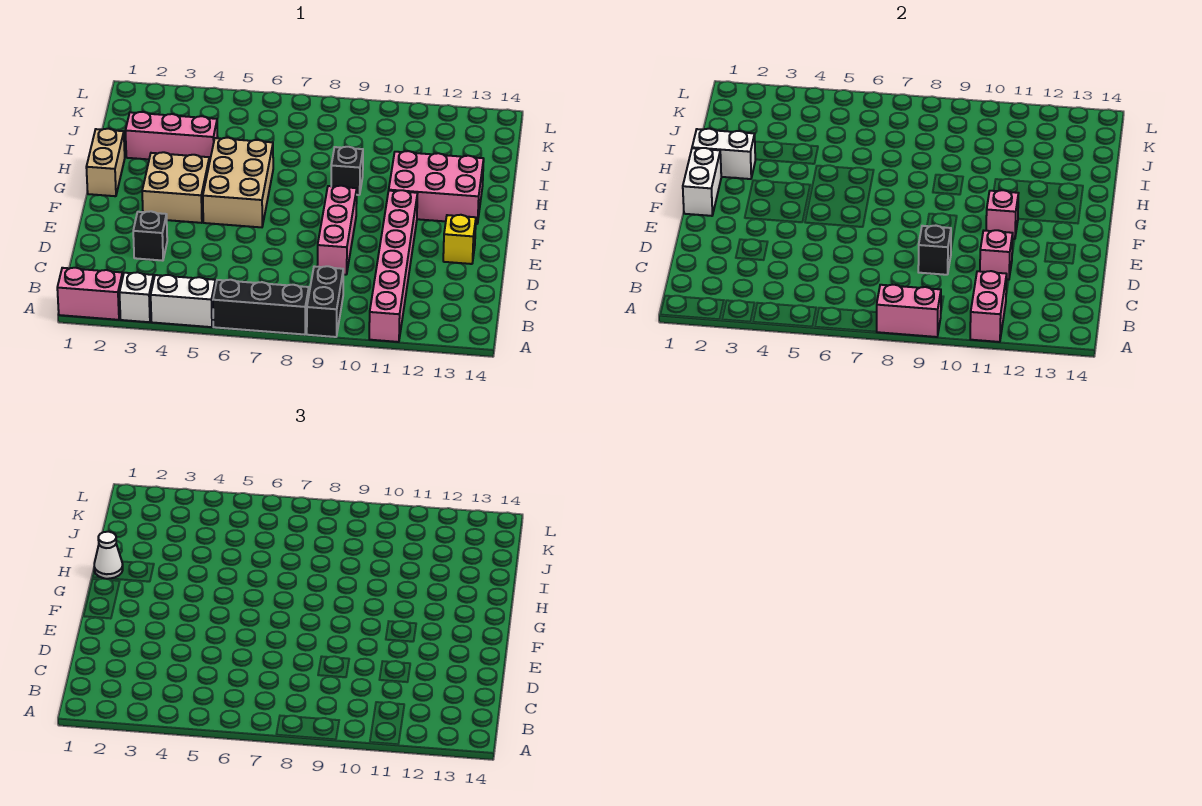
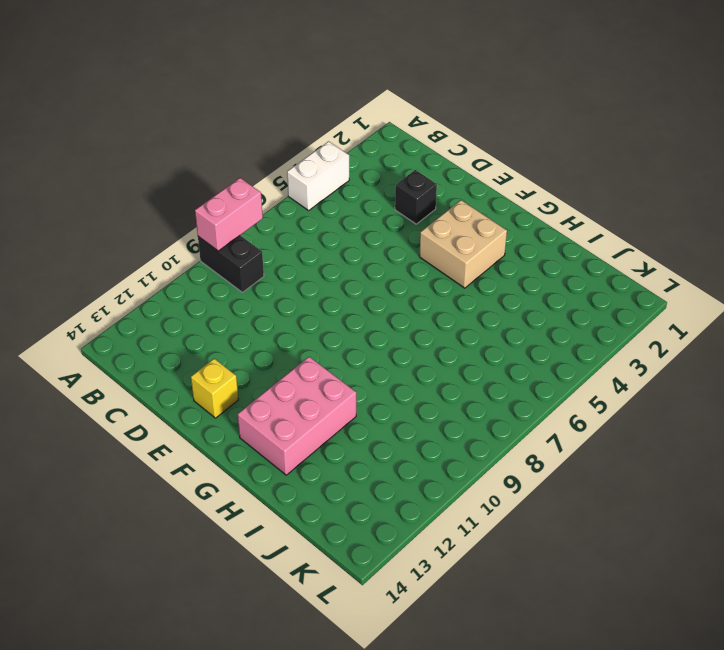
none -> pink brick A1:A2 level 1
none -> white brick A3 level 1
none -> black brick A6:A8 level 1

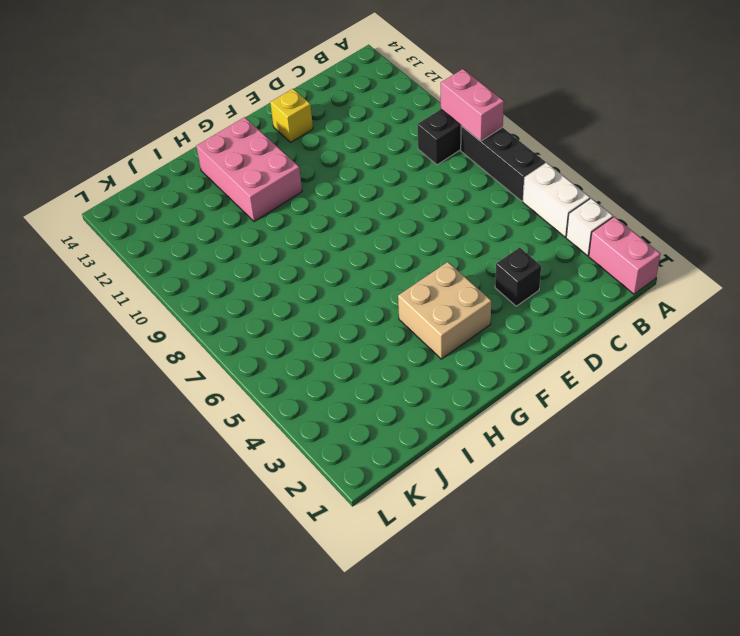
none -> pink brick A11:F11 level 1
none -> pink brick D9:F9 level 1
none -> tan brick F5:H6 level 1

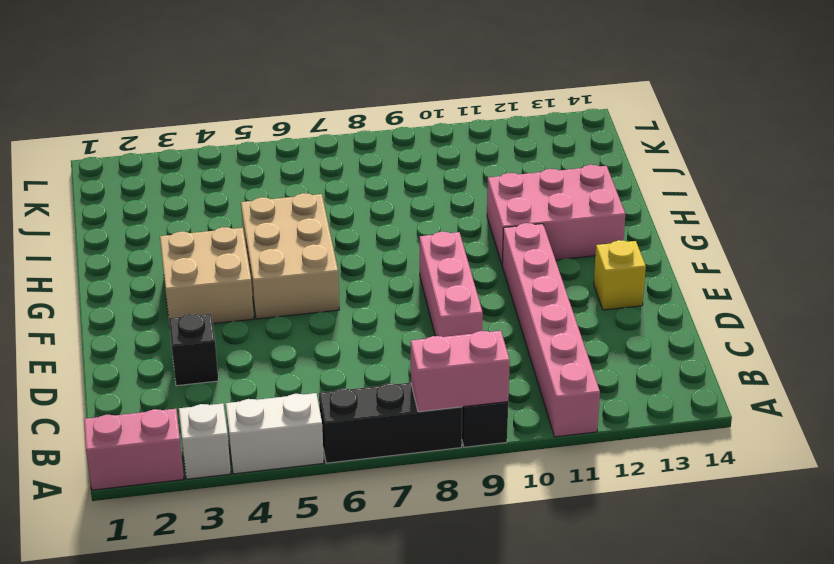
none -> tan brick G1:H1 level 1
none -> black brick H9 level 1
none -> pink brick I2:I4 level 1

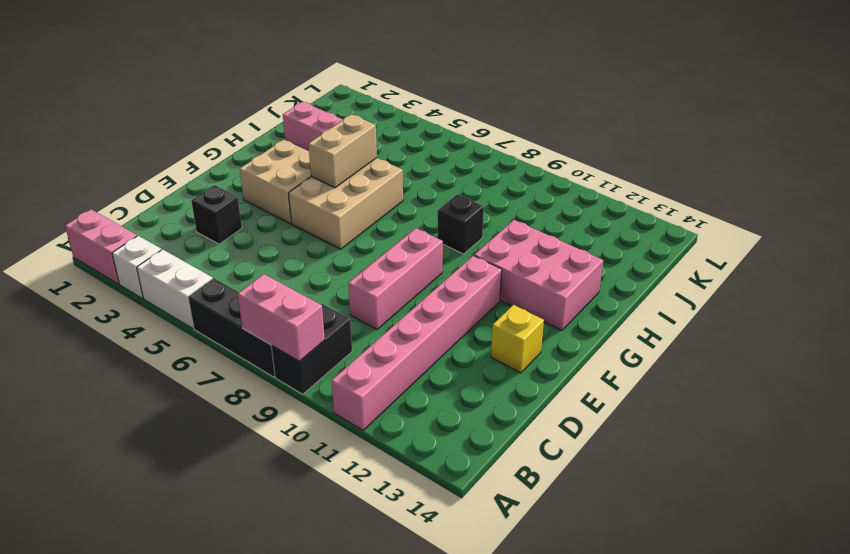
tan brick G5:H5 level 2 -> tan brick G1:H1 level 1
none -> pink brick A11:B11 level 2
none -> black brick D9 level 2
none -> pink brick D11 level 2

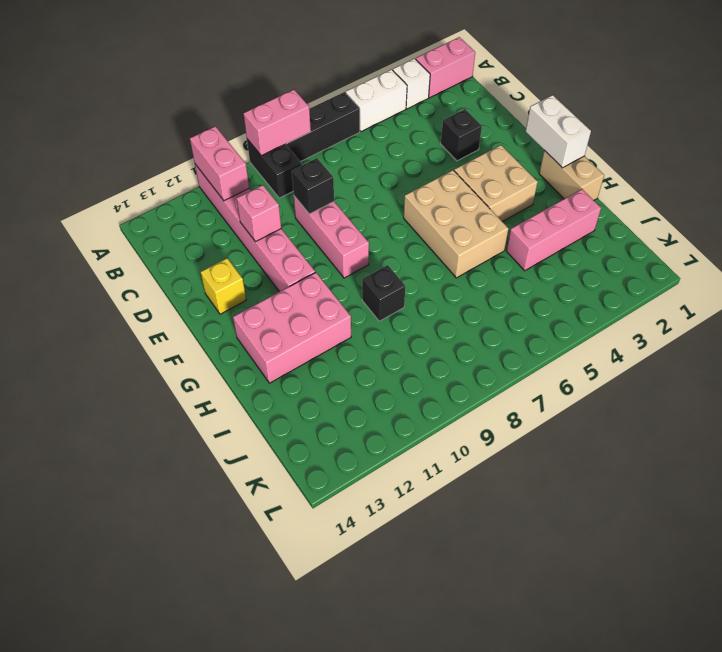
none -> pink brick F11 level 2
none -> white brick H1:H2 level 2
none -> white cone H1 level 3

